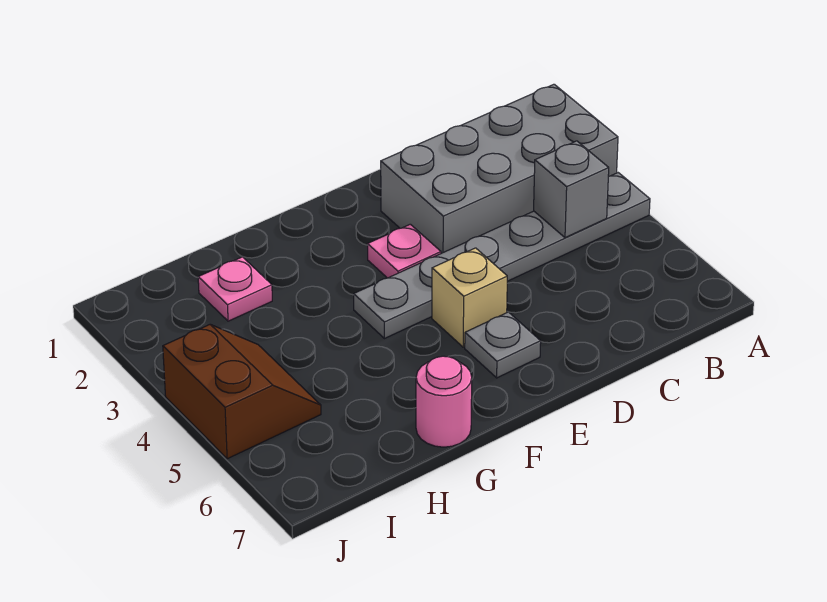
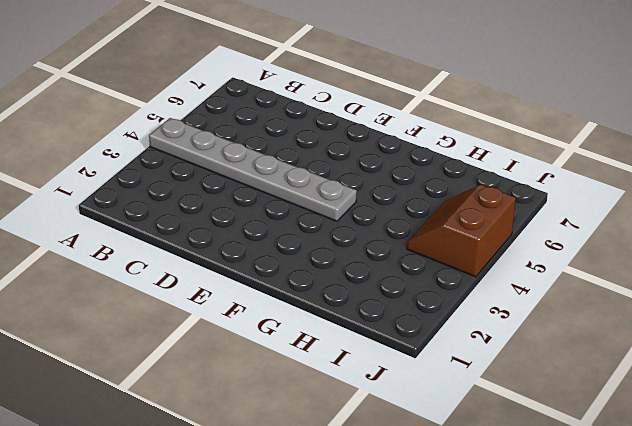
none -> grey brick A2:D3 level 1
none -> pink plate E3 level 1

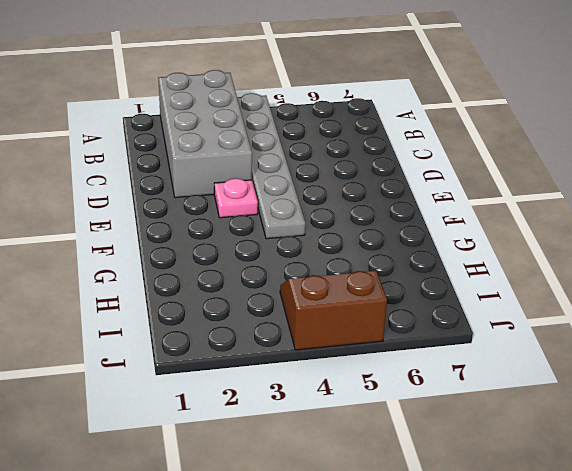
none -> tan brick E5 level 1
none -> grey plate E6 level 1

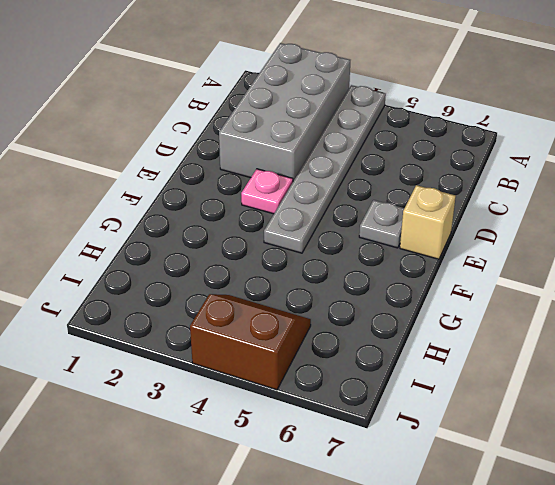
tan brick E7 level 1 -> tan brick E5 level 1
none -> pink round brick G7 level 1
none -> pink plate H2 level 1

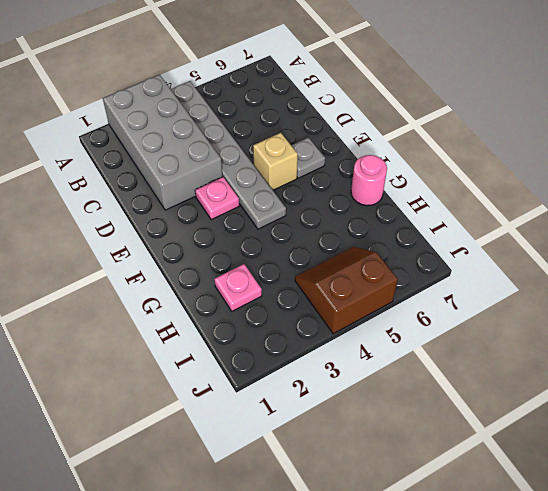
none -> grey brick B4 level 2

